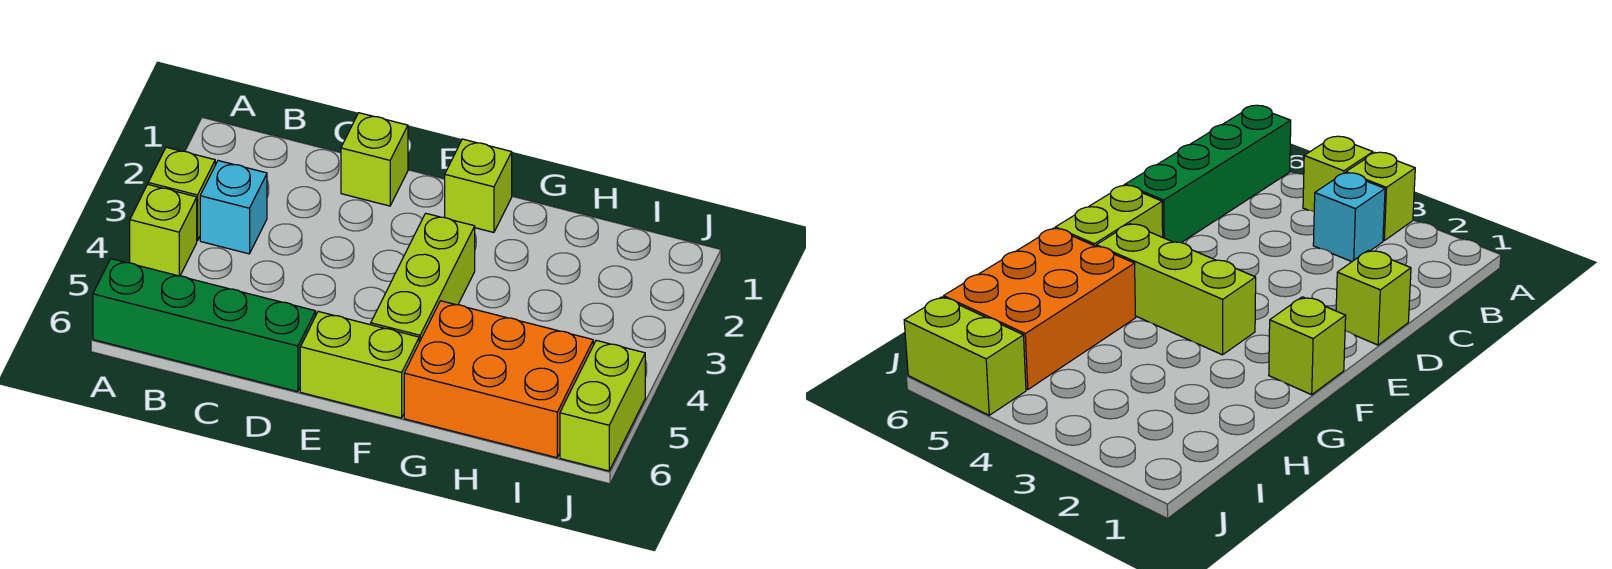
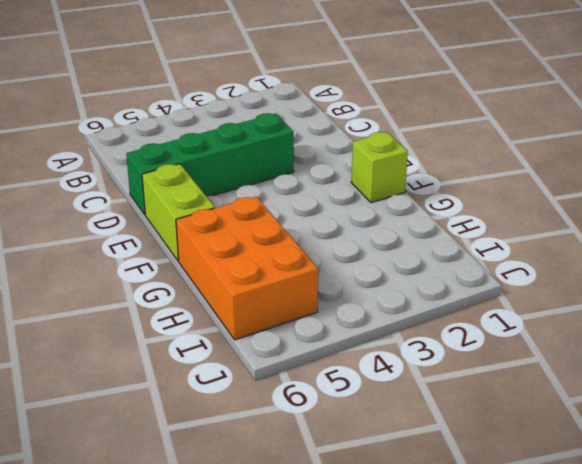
green brick D3:D6 level 1 -> green brick A6:D6 level 1
none -> lime brick A3 level 1
none -> lime brick A4 level 1

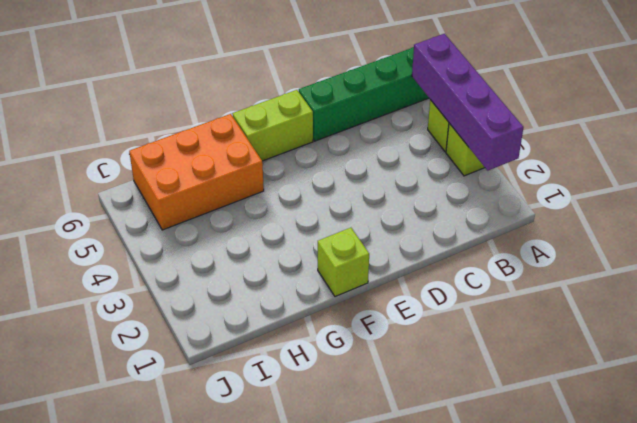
purple brick A2:A5 level 2 -> none
none -> cyan brick B3 level 1
none -> lime brick D1 level 1

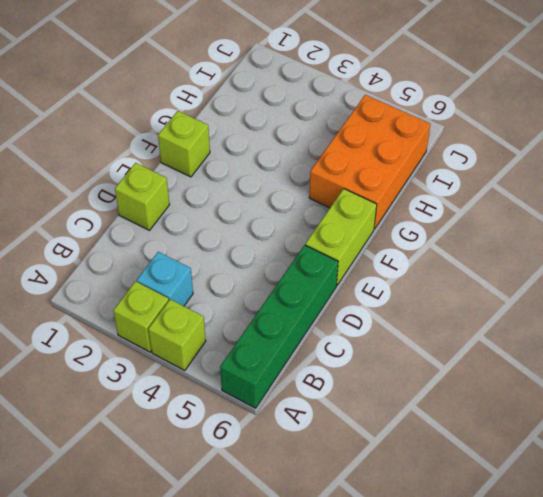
none -> lime brick F3:F5 level 1
none -> lime brick J5:J6 level 1

